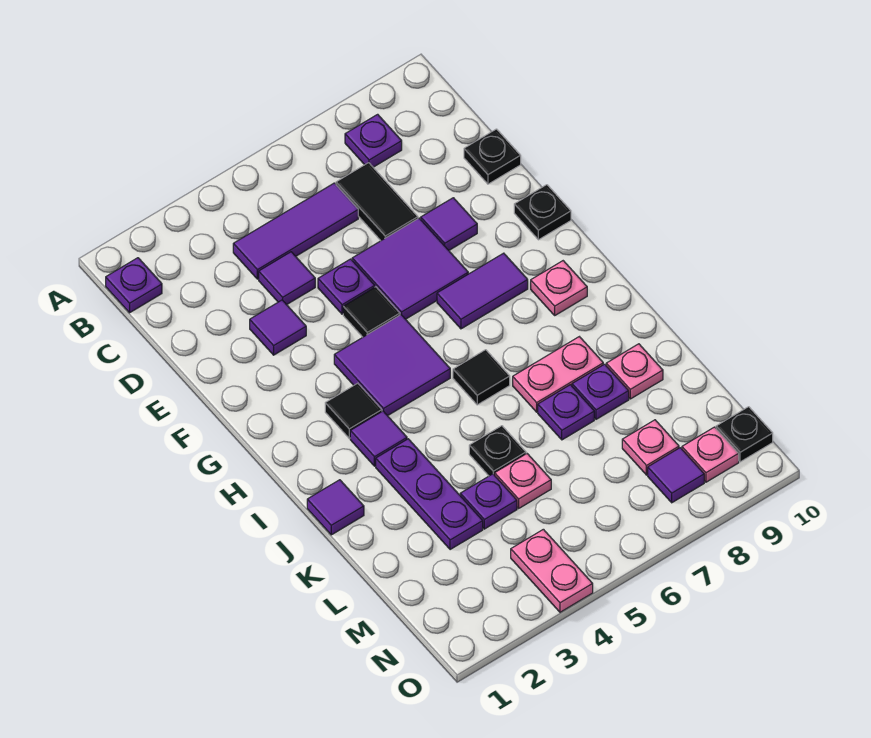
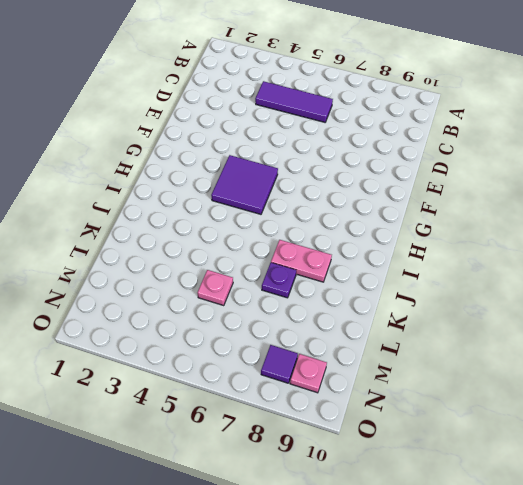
none -> purple plate B1 level 1
none -> purple plate B8 level 1
none -> black tile C7:D7 level 1
none -> purple tile D4 level 1

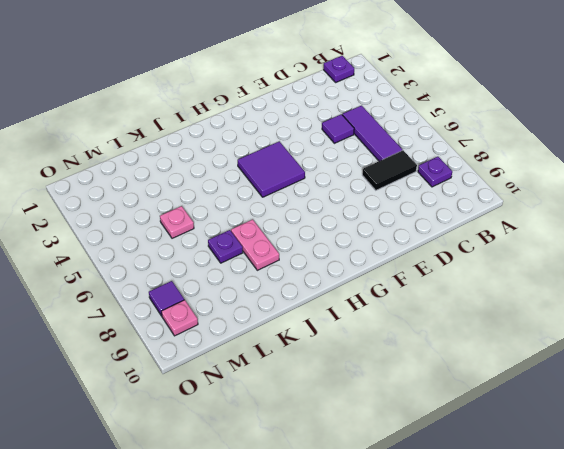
none -> black plate D10 level 1
none -> purple tile E3 level 1
none -> purple plate E5 level 1
none -> purple tile E6:F7 level 1

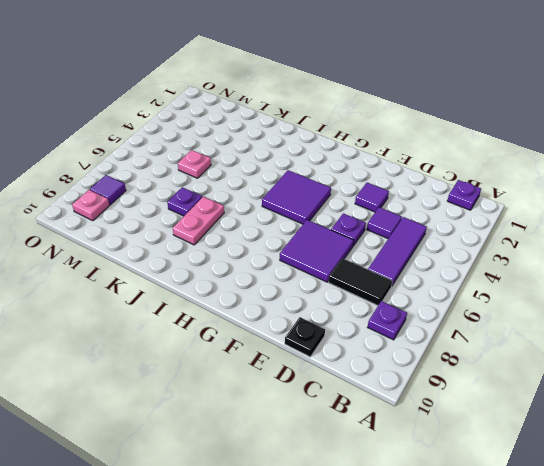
none -> purple tile E8 level 1
none -> black tile F5 level 1
none -> black plate F10 level 1
none -> purple tile G7:G8 level 1

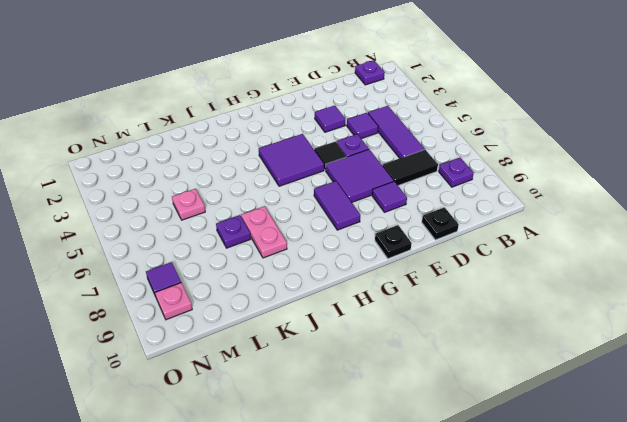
none -> black tile H3 level 1
none -> pink plate H9 level 1
none -> purple tile I3 level 1
none -> black tile I6 level 1

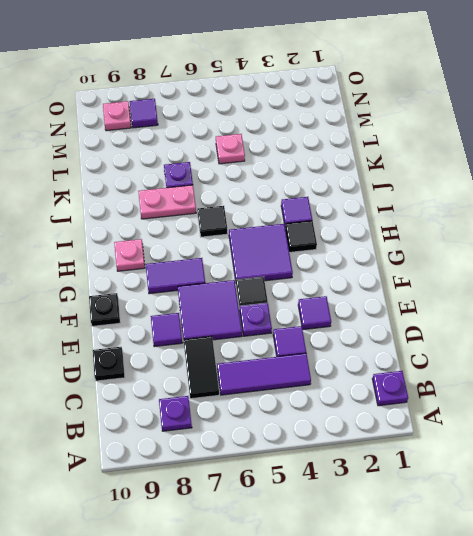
none -> purple tile J1 level 1
none -> purple plate J3:L3 level 1
none -> black plate K5 level 1
none -> purple plate K8 level 1

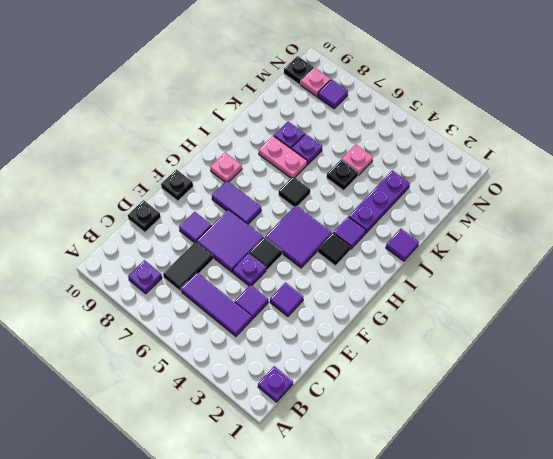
none -> pink plate K9 level 1
none -> purple plate L4 level 1
none -> pink plate M8 level 1
none -> pink plate N4:O4 level 1

